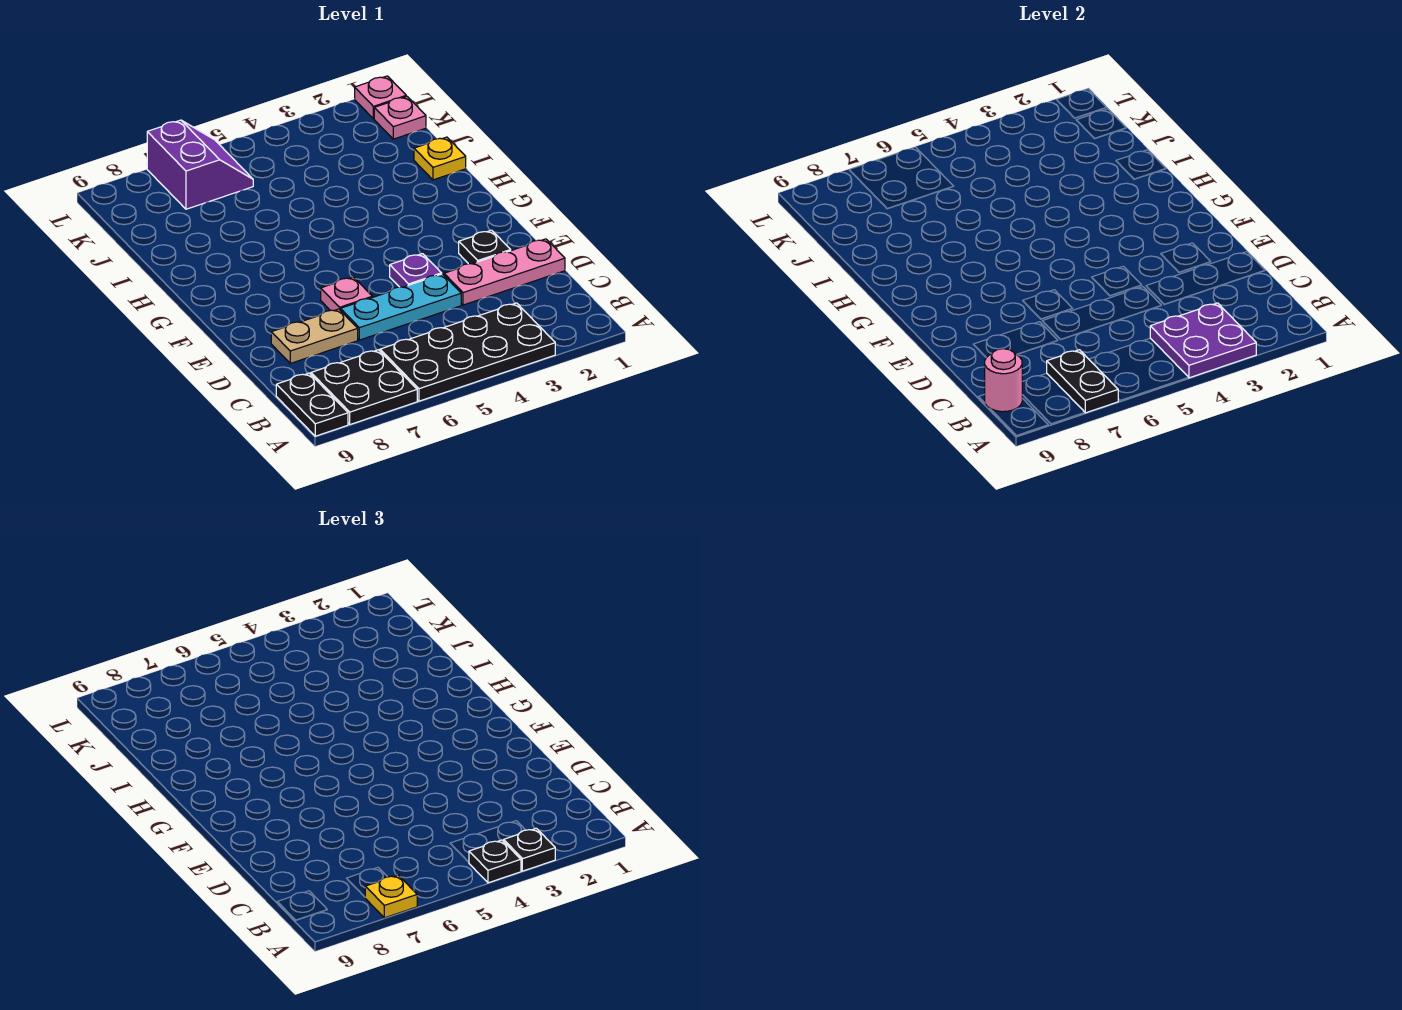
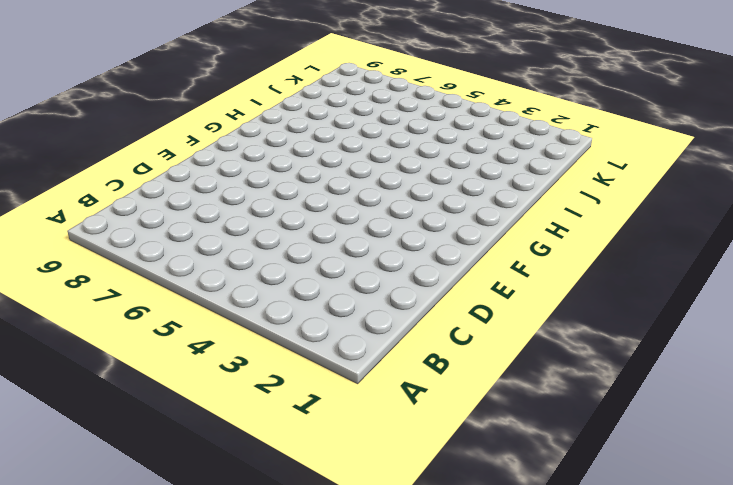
none -> black plate A3:B6 level 1
none -> black plate A7:B8 level 1
none -> black plate A9:B9 level 1

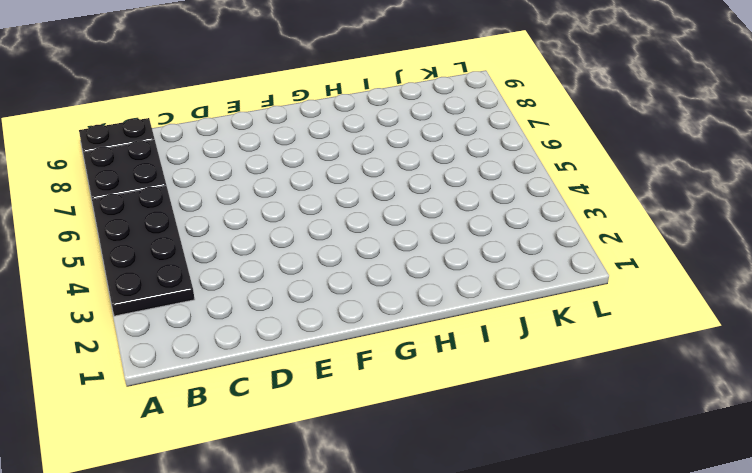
none -> pink plate D1:D3 level 1
none -> cyan plate D4:D6 level 1
none -> tan plate D7:D8 level 1

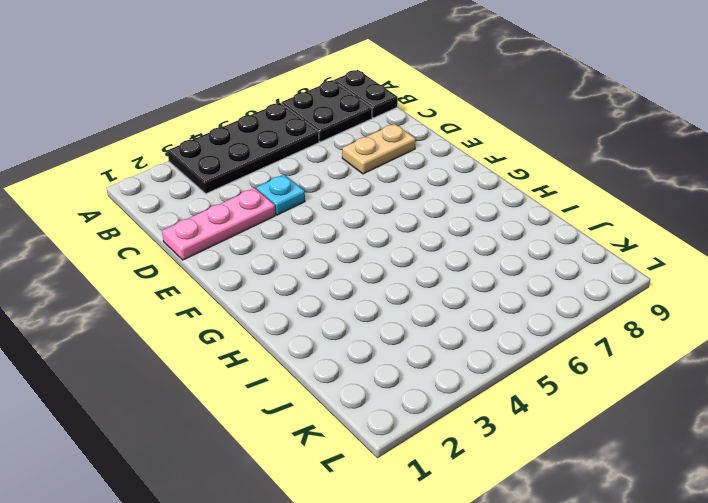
cyan plate D4 level 1 -> cyan plate D4:D6 level 1
none -> black plate E2 level 1
none -> purple plate E4 level 1
none -> pink plate E6 level 1

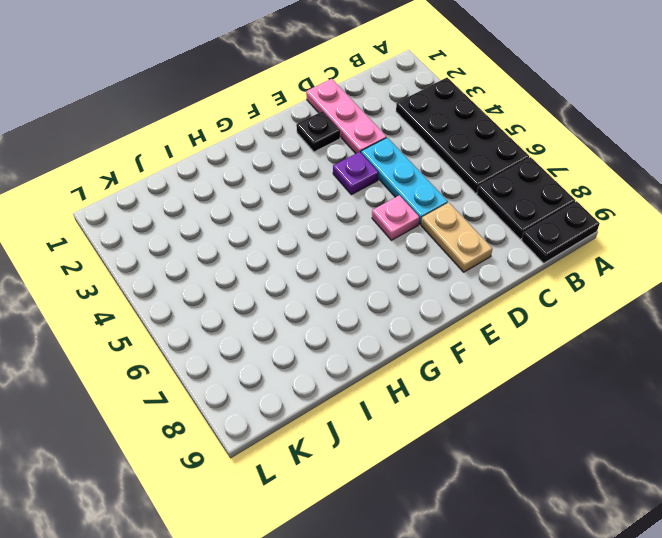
none -> yellow plate I1 level 1
none -> pink plate K1 level 1
none -> purple slope K6:L7 level 1 top 7

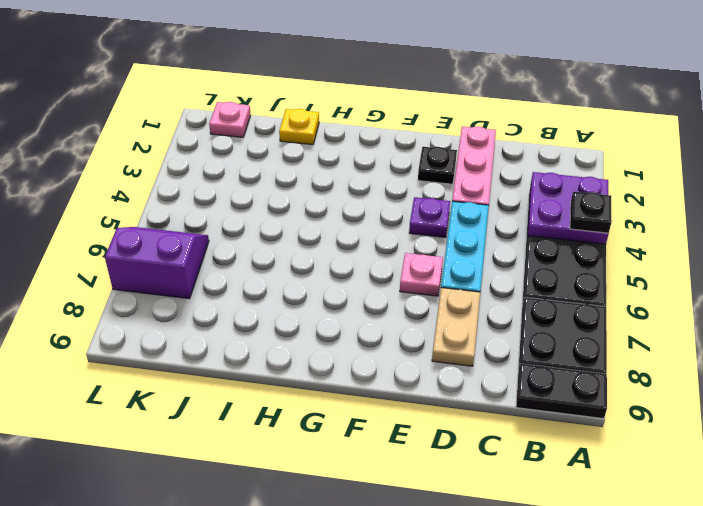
none -> pink plate L1 level 1
none -> black plate A7:B7 level 2
none -> pink round brick B9 level 2

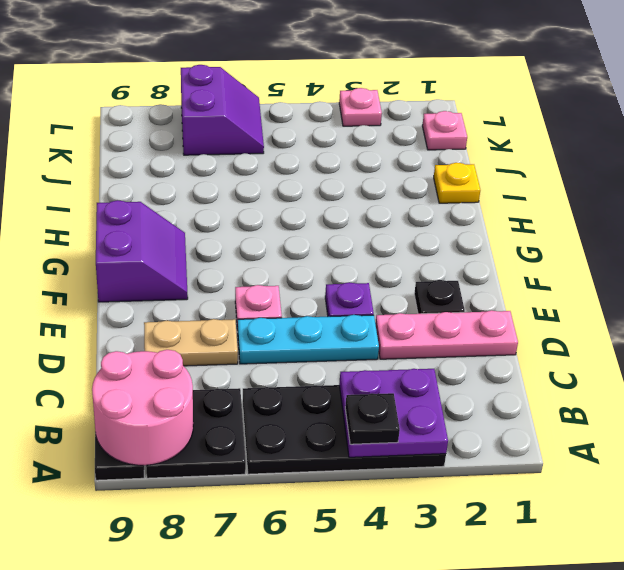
pink round brick A8:B9 level 2 -> pink round brick B9 level 2
purple slope F8:G9 level 1 top 9 -> none
pink plate L3 level 1 -> pink plate L1 level 1
none -> black plate A7:B7 level 2
none -> black plate A3 level 3
none -> yellow plate A7 level 3

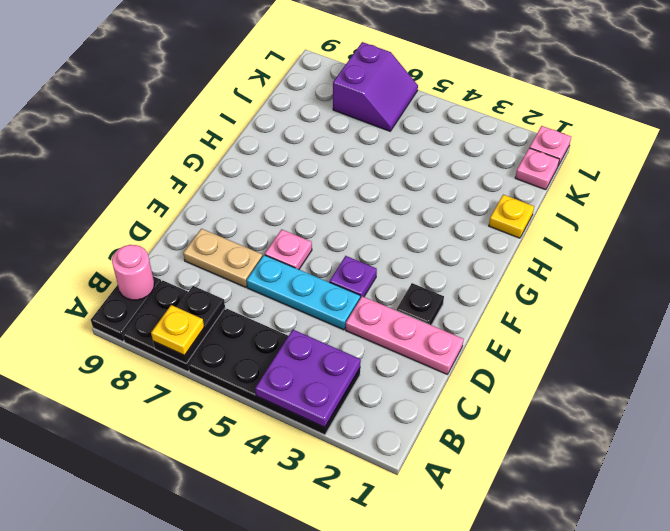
none -> black plate A3 level 3
none -> black plate A4 level 3

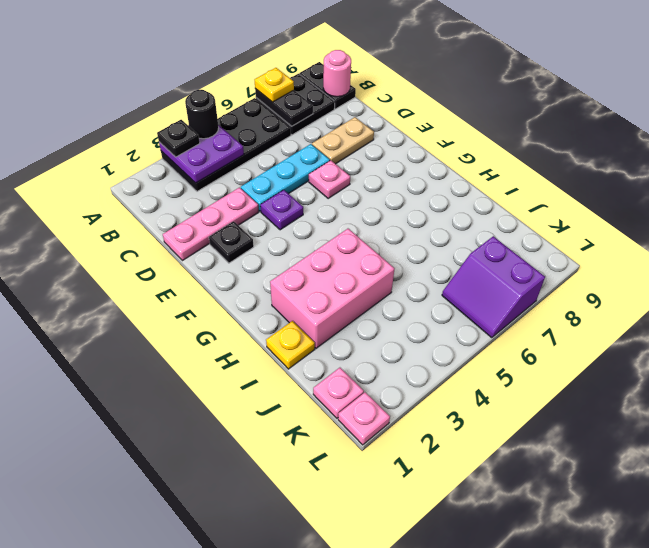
black round brick A4 level 3 -> black plate A4 level 3
pink brick H2:I4 level 1 -> none

